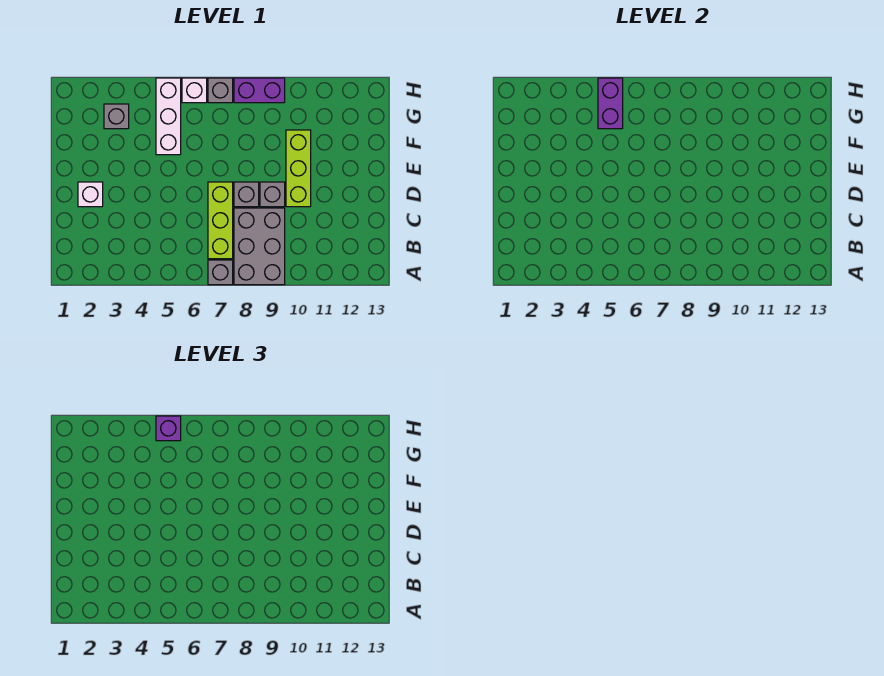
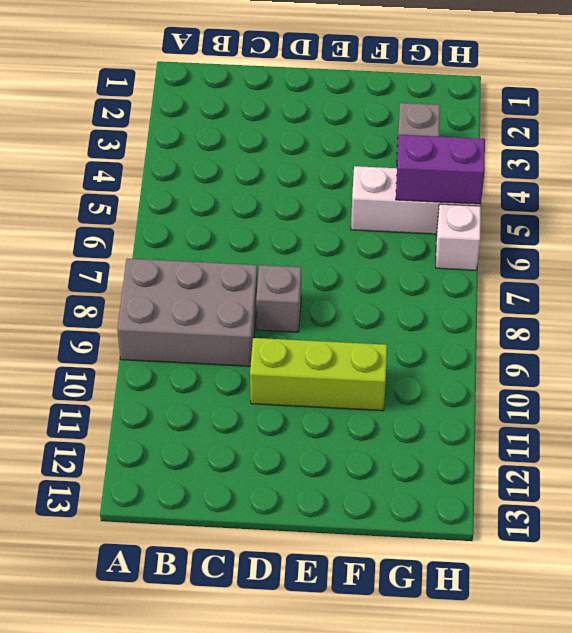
none -> grey brick A7 level 1
none -> lime brick B7:D7 level 1
none -> white brick D2 level 1

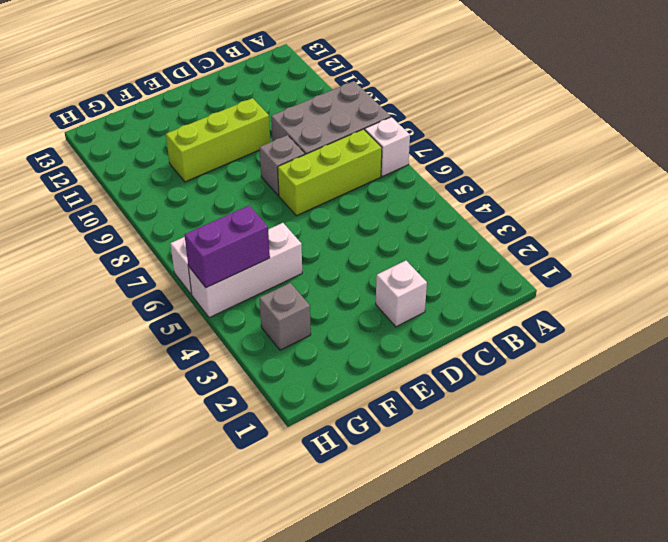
white brick A7 level 1 -> grey brick A7 level 1
none -> grey brick D9 level 1
none -> grey brick H7 level 1
none -> purple brick H8:H9 level 1

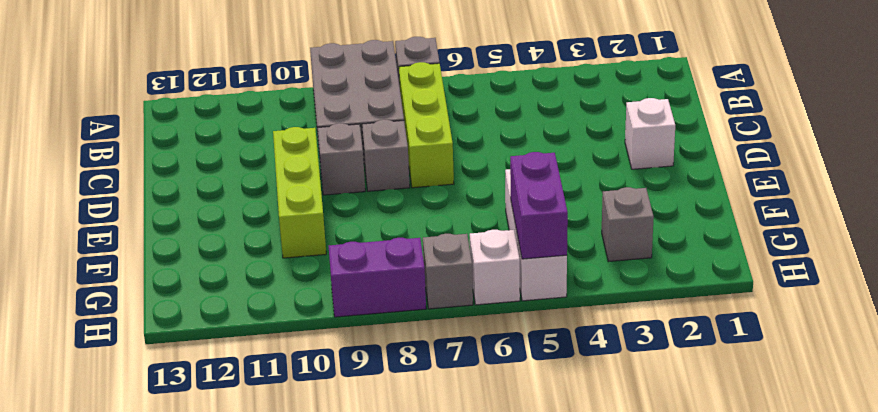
none -> purple brick H5 level 3

